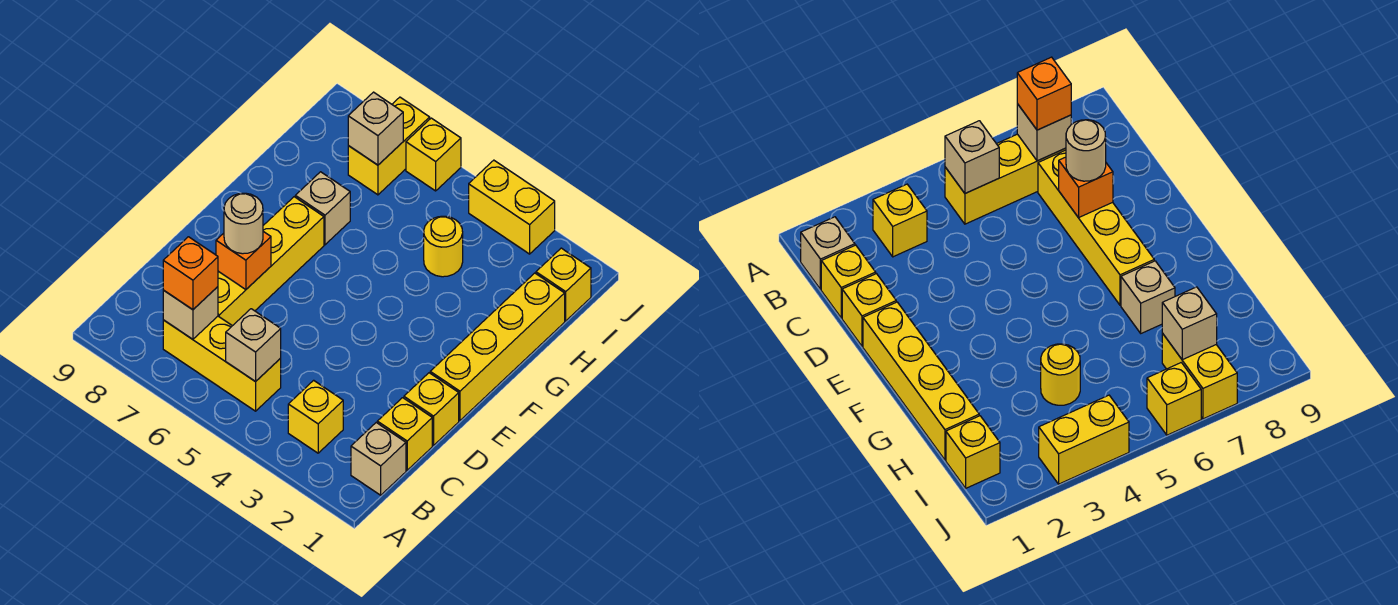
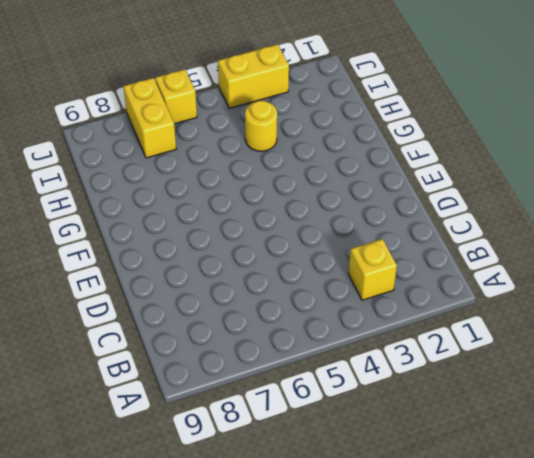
none -> tan brick B1 level 1
none -> yellow brick B5:B7 level 1
none -> yellow brick C1 level 1

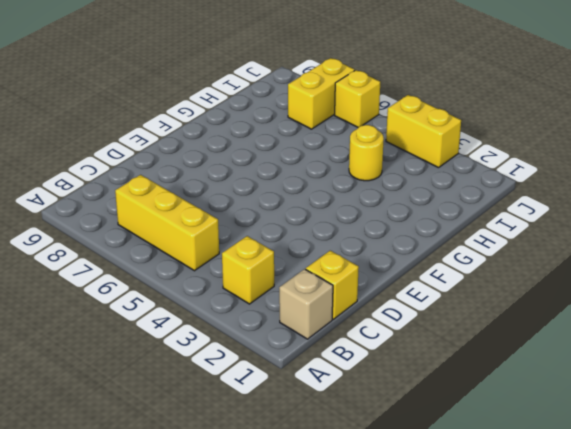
none -> yellow brick C7:F7 level 1
none -> yellow brick D1 level 1
none -> yellow brick E1:H1 level 1

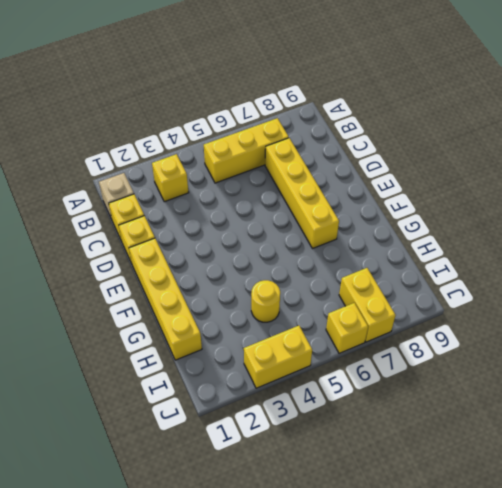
none -> tan brick G7 level 1
none -> yellow brick I1 level 1
none -> tan brick B5 level 2

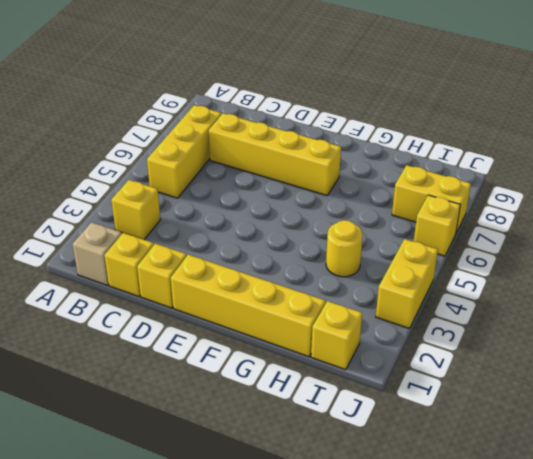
none -> tan brick G7 level 1
none -> tan brick B5 level 2
none -> tan brick B7 level 2

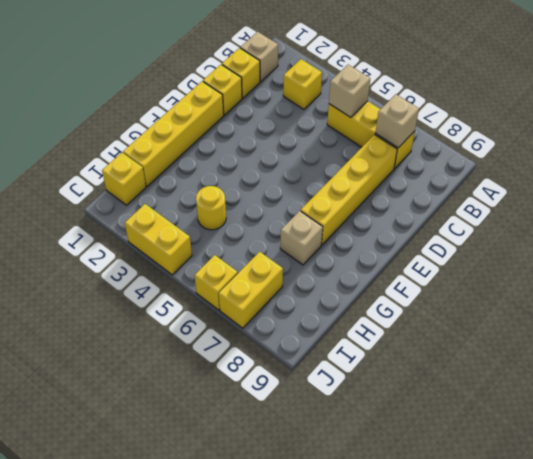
none -> orange brick D7 level 2
none -> tan brick I7 level 2
none -> orange brick B7 level 3

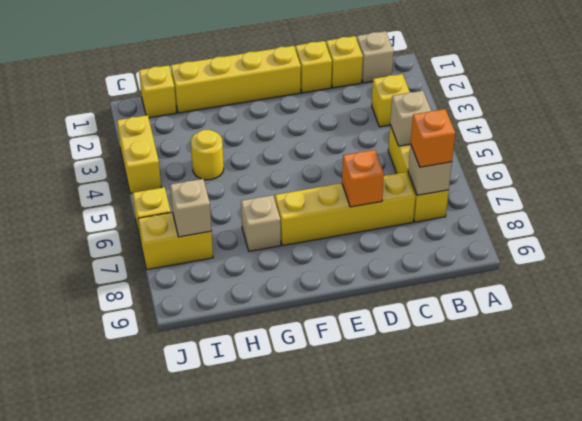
none -> tan round brick D7 level 3

